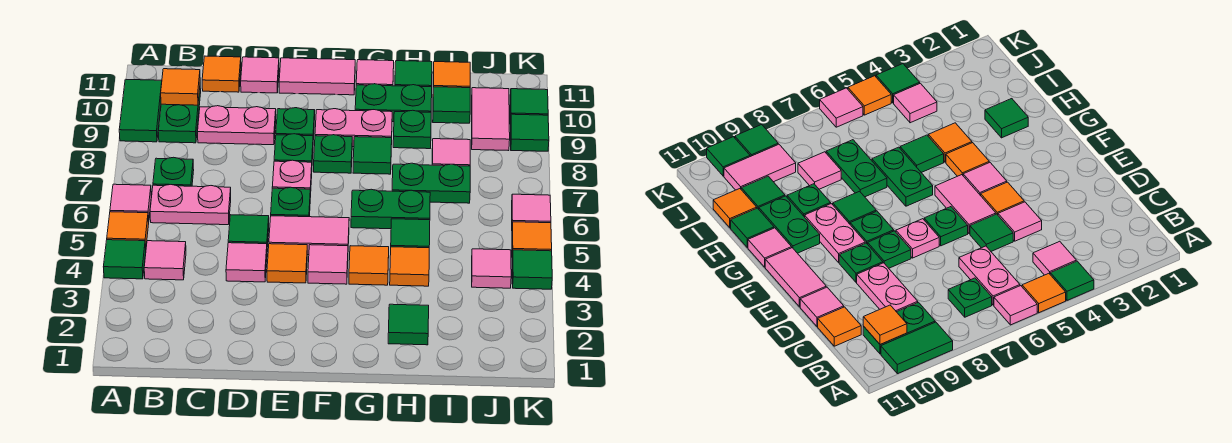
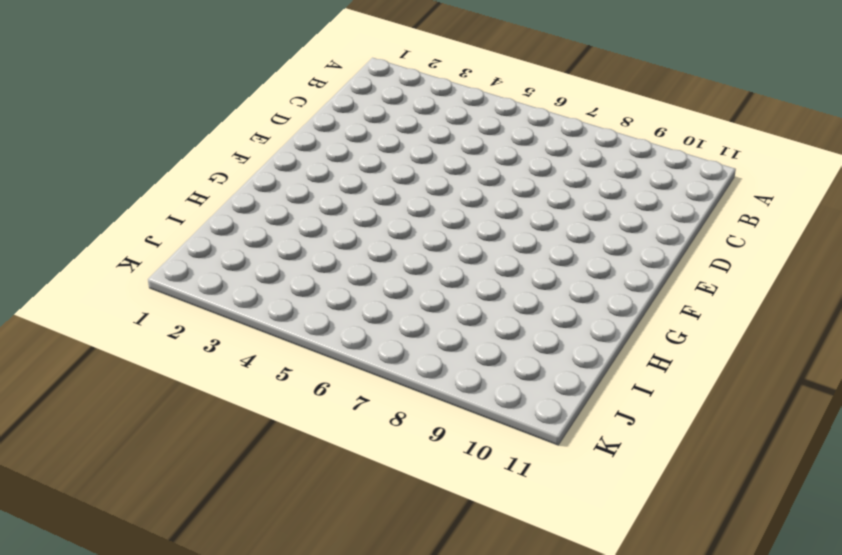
none -> green tile A4 level 1
none -> orange tile A5 level 1
none -> pink tile A6 level 1
none -> green tile A9:A10 level 1

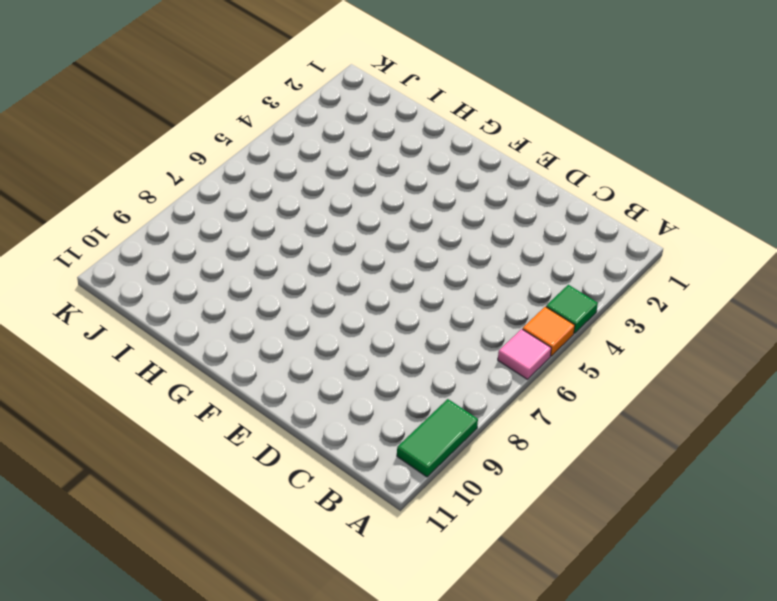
none -> pink tile B4 level 1
none -> pink plate B6:C6 level 1
none -> green plate B7 level 1
none -> green plate B9:B10 level 1

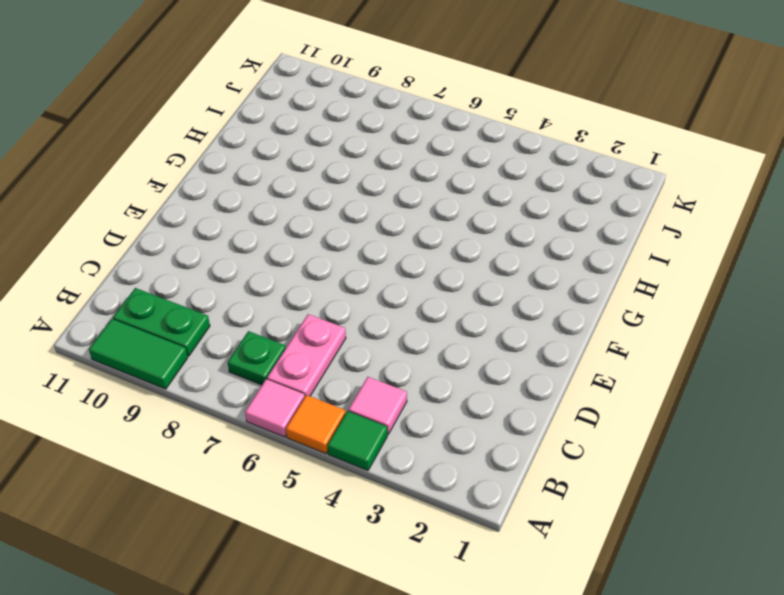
none -> pink plate C9:D9 level 1
none -> orange tile C11 level 1
none -> pink tile D4 level 1
none -> green tile D5 level 1

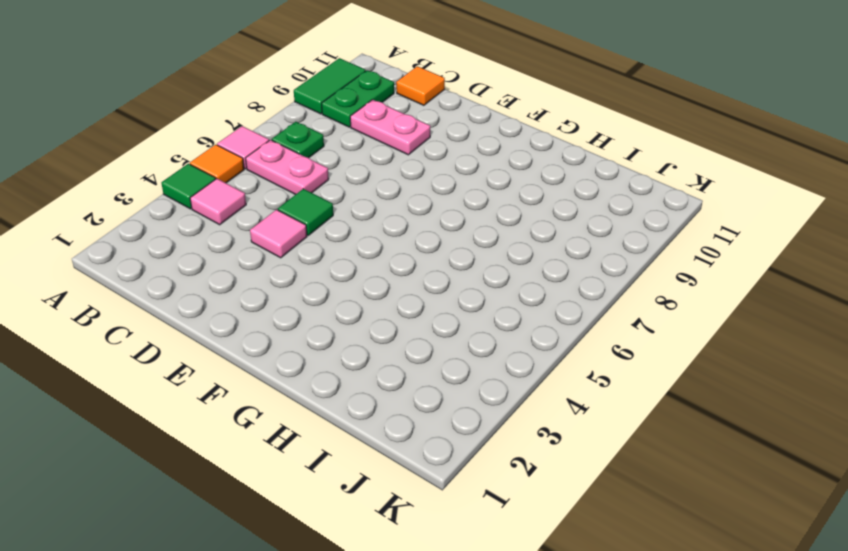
none -> pink tile D11 level 1
none -> orange tile E4 level 1
none -> pink tile E5:F5 level 1
none -> green plate E6 level 1

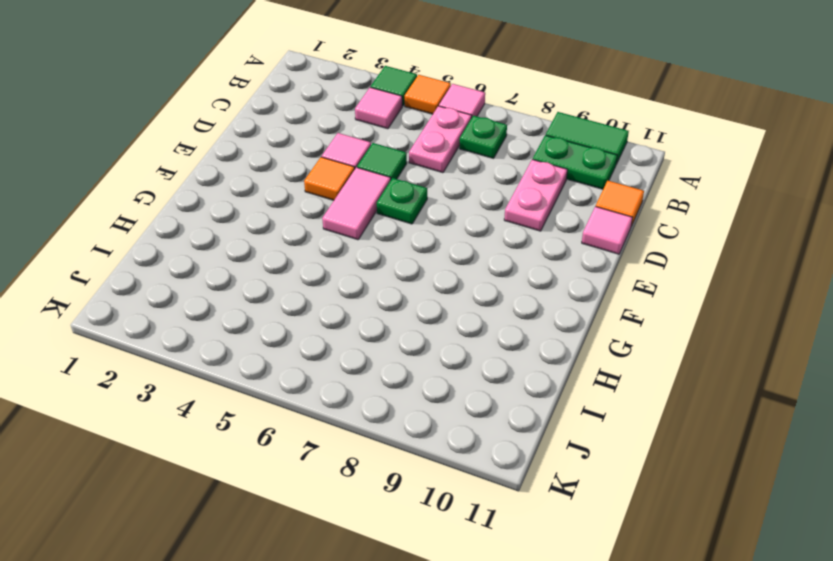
none -> pink plate E7 level 1
none -> green plate E8 level 1
none -> green plate E9 level 1
none -> pink tile E11:F11 level 1

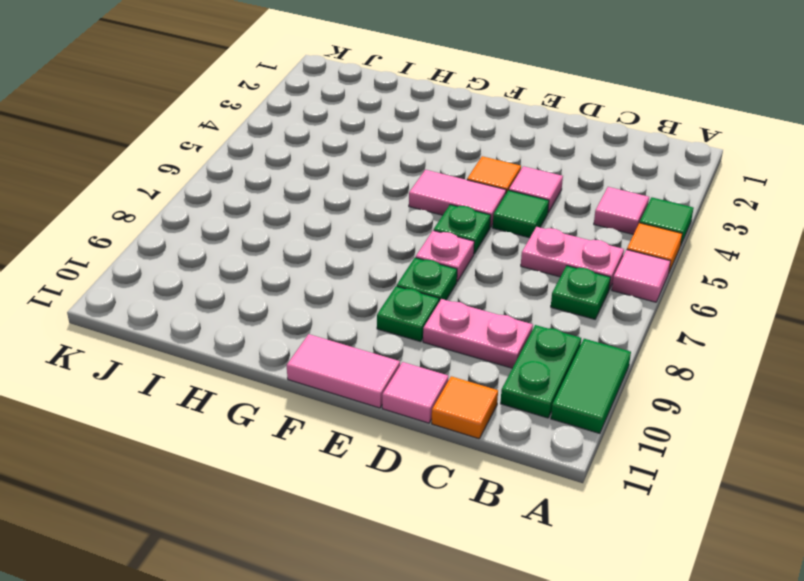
none -> pink tile F4 level 1
none -> green plate F8 level 1
none -> pink plate F9:G9 level 1
none -> orange tile G4 level 1

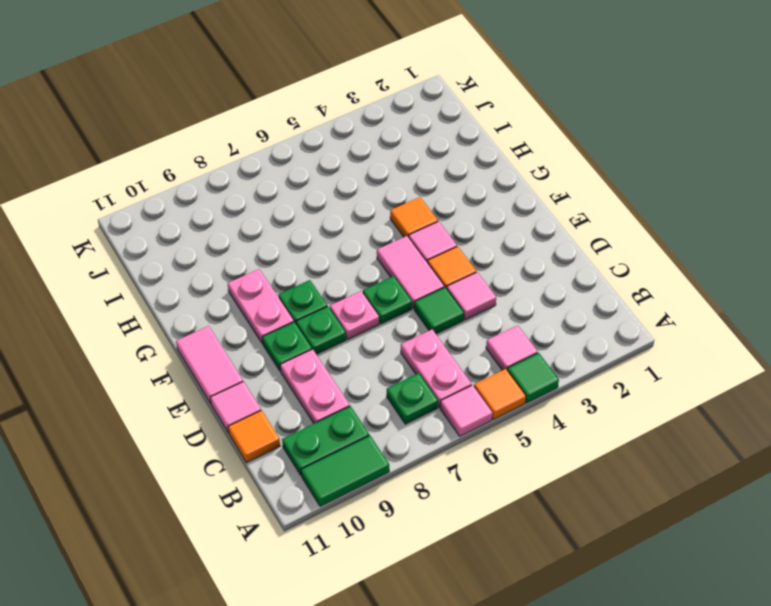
none -> green plate G6:H6 level 1
none -> green tile G8 level 1
none -> green plate G10:H10 level 1
none -> pink tile G11 level 1

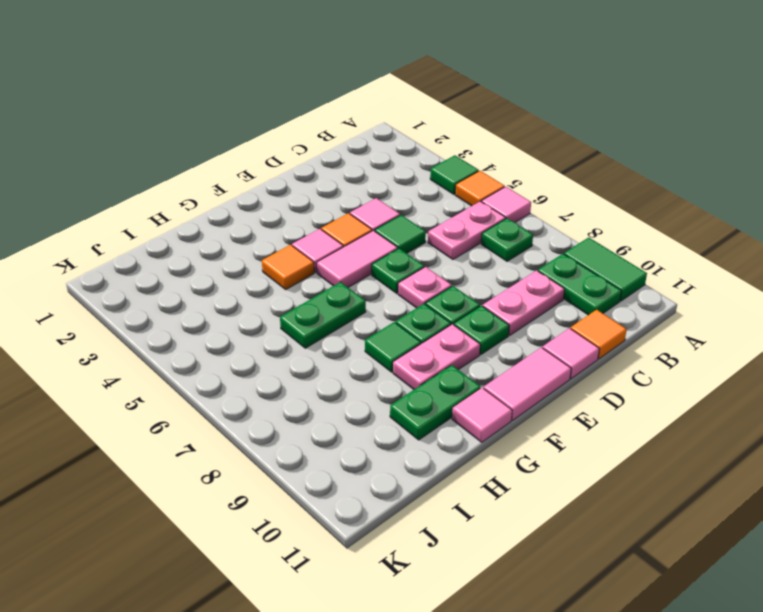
none -> pink tile B4 level 1
none -> green tile H2 level 1
none -> orange tile H4 level 1
none -> green tile H5 level 1

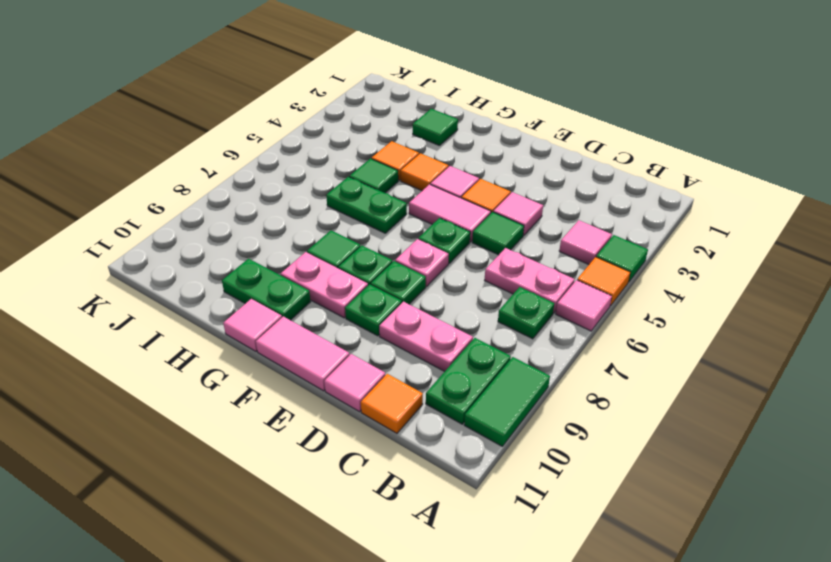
none -> green plate H7:I7 level 1
none -> green plate H9 level 1
none -> green tile H11 level 1
none -> pink tile I8 level 1

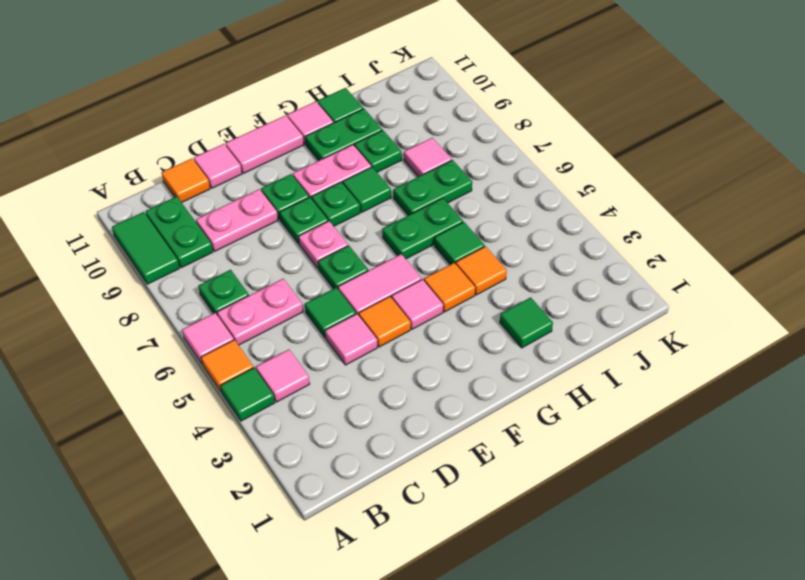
none -> green tile I10 level 1
none -> orange tile I11 level 1
none -> pink tile J4 level 1
none -> pink tile J9:J10 level 1

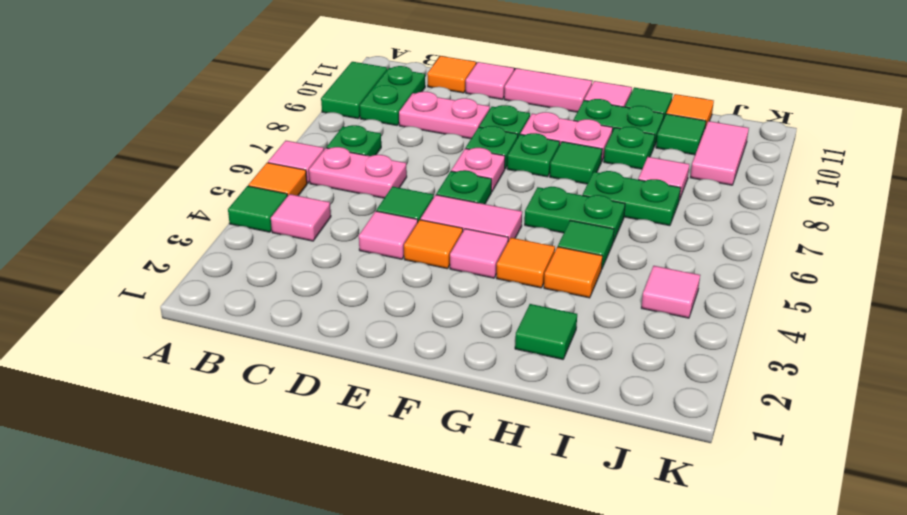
none -> green tile K4 level 1
none -> orange tile K5 level 1
none -> pink tile K6 level 1
none -> green tile K9 level 1

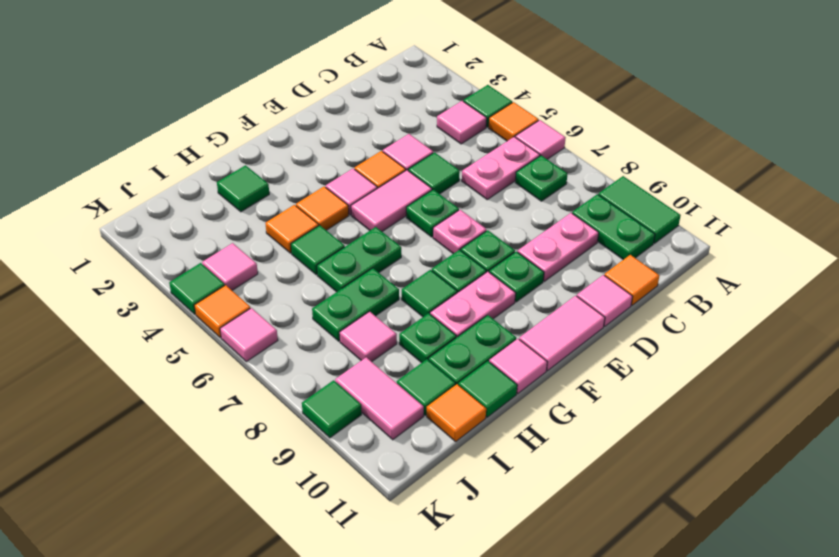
none -> green tile K10 level 1
none -> orange tile B10 level 2

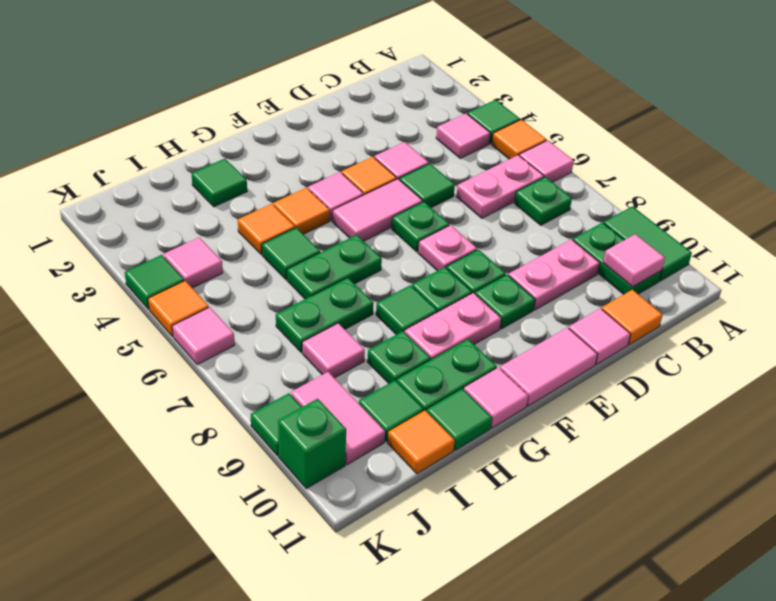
pink tile B10 level 2 -> orange tile B10 level 2
green brick K10 level 1 -> green tile K10 level 1

